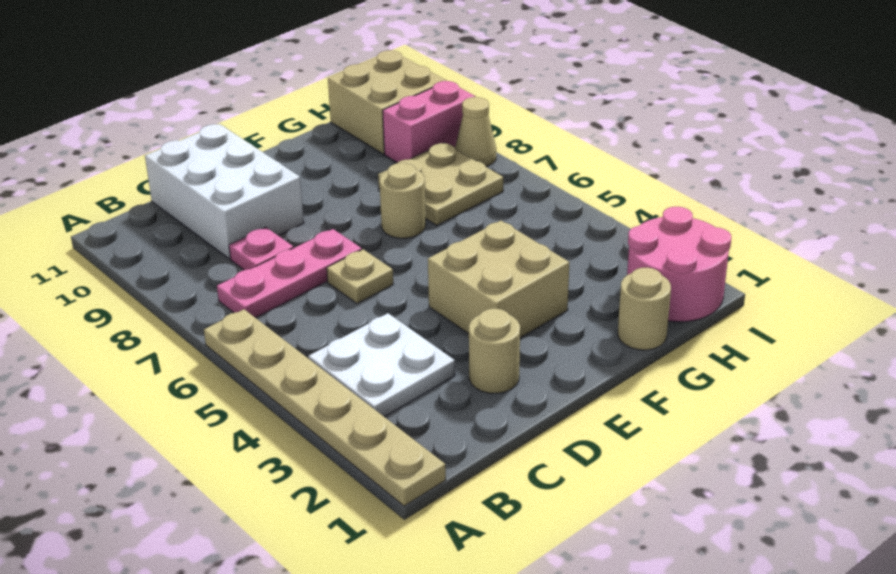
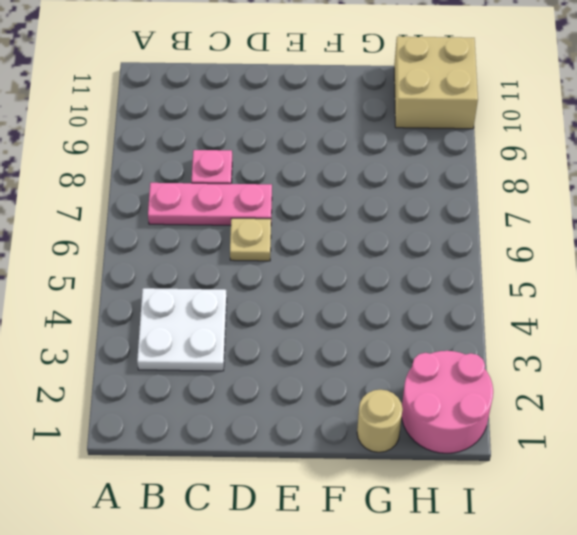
none -> tan plate A1:A6 level 1
none -> white brick C9:D11 level 1
none -> tan round brick D2 level 1

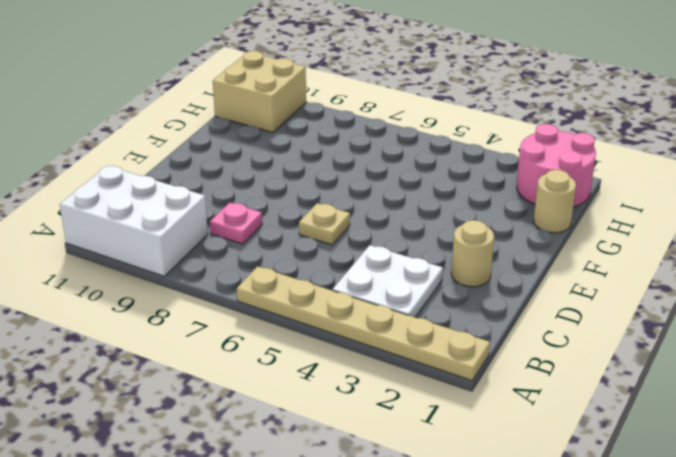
white brick A9:B11 level 1 -> white brick C9:D11 level 1
none -> pink plate B7:D7 level 1
none -> tan brick E3:F4 level 1
none -> tan round brick F7 level 1

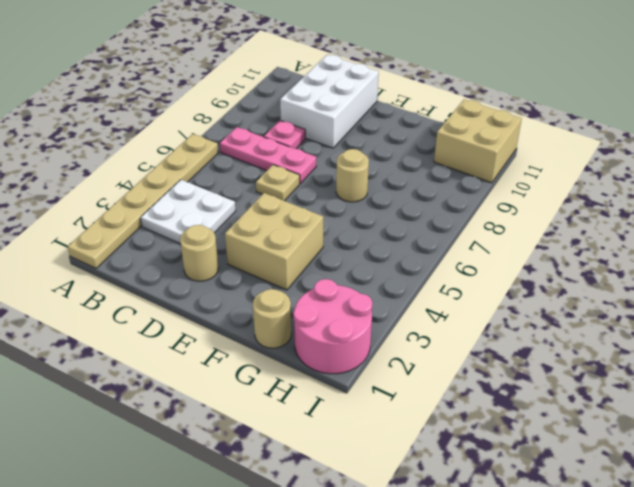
none -> tan plate G7:H8 level 1
none -> pink brick H9:I9 level 1
none -> tan cone I8 level 1

